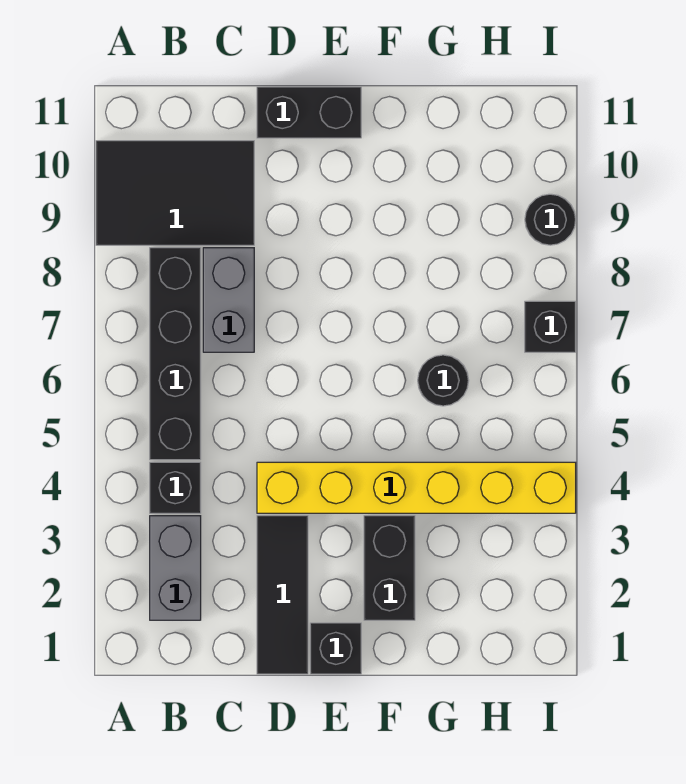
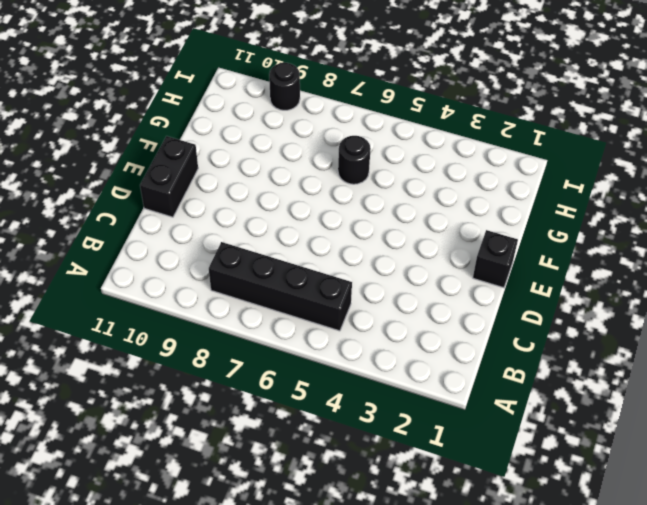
none -> black tile A9:C10 level 1
none -> grey brick B2:B3 level 1
none -> black brick B4 level 1

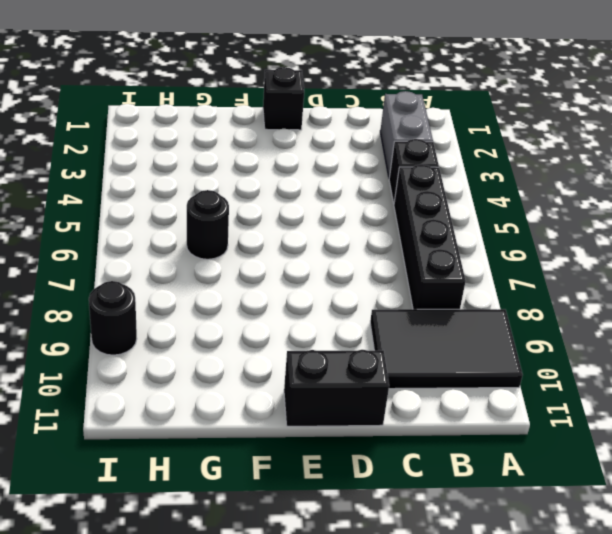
none -> grey brick C7:C8 level 1
none -> black tile D1:D3 level 1
none -> yellow brick D4:I4 level 1

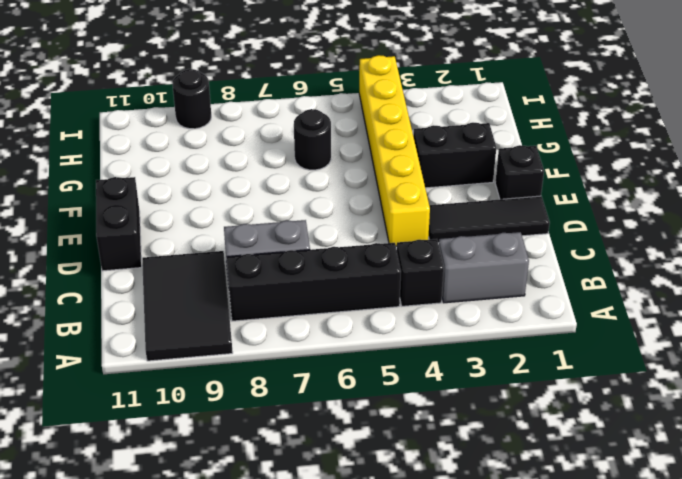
none -> black brick I7 level 1

